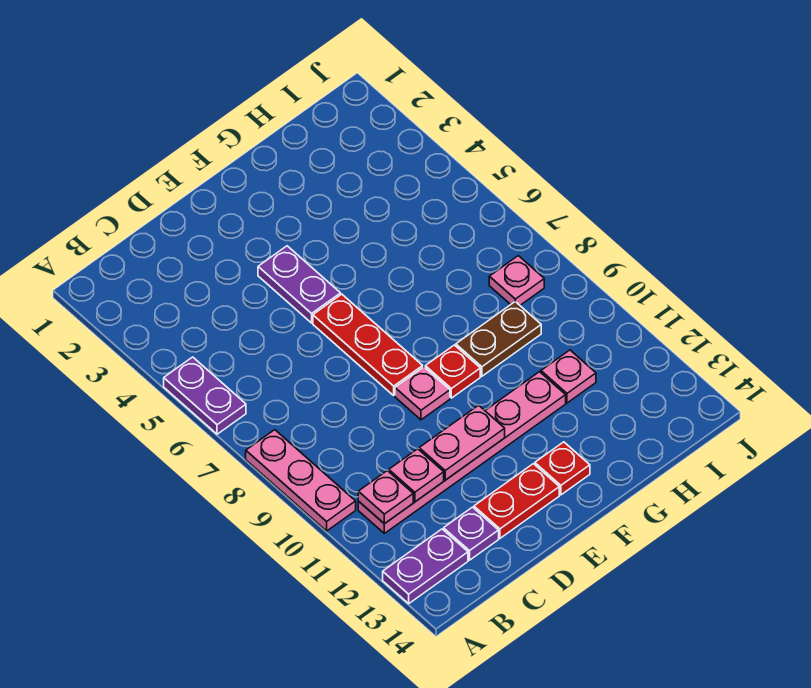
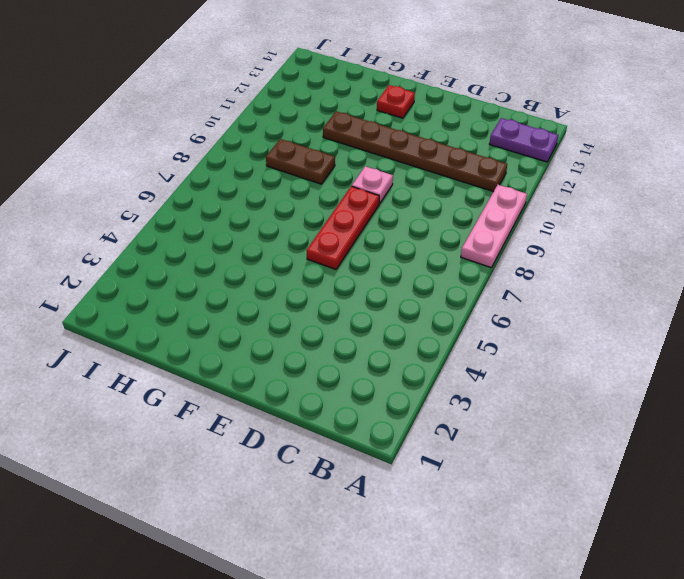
brown plate B11:G11 level 1 -> pink plate B11:G11 level 1
none -> purple plate A5:A6 level 1
none -> purple plate C13 level 1
none -> red plate D13:E13 level 1

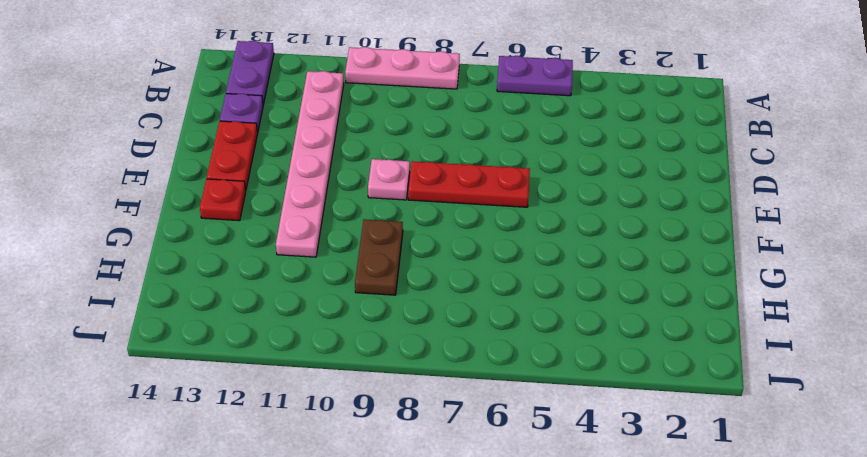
none -> purple plate E4:E5 level 1
none -> red plate F9 level 1
none -> pink plate H11 level 1

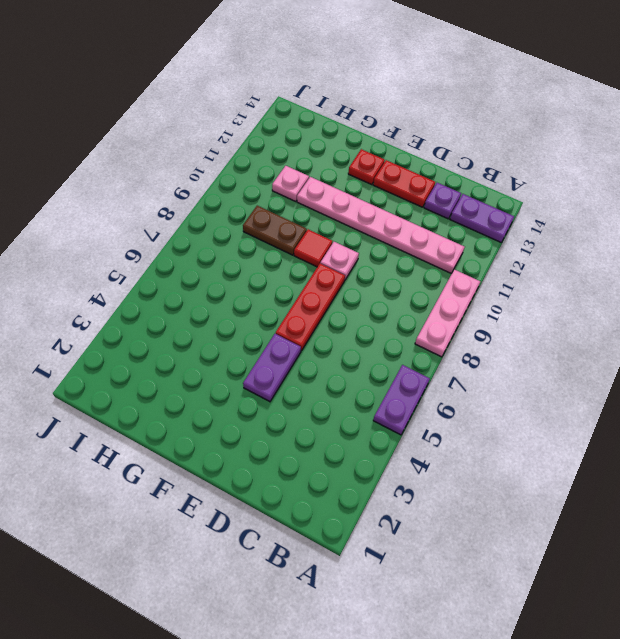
red tile F9 level 1 -> red plate F9 level 1
none -> pink plate I8 level 1
none -> pink plate B11 level 2
none -> pink plate C11 level 2

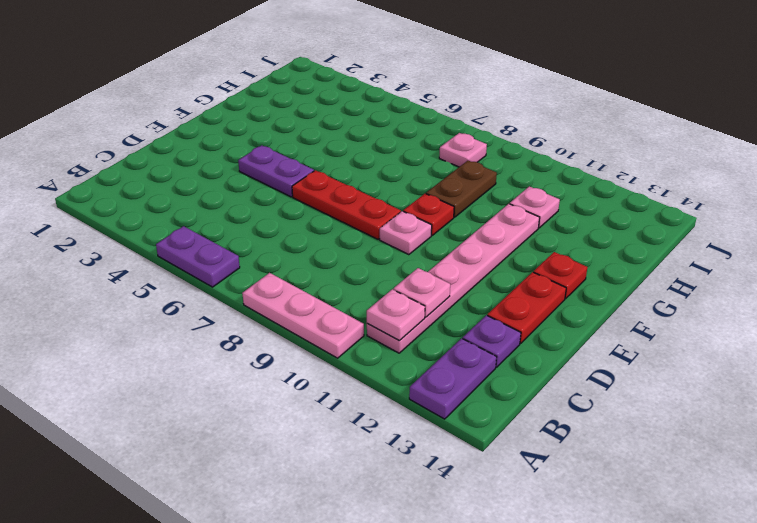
none -> pink plate D11:E11 level 2

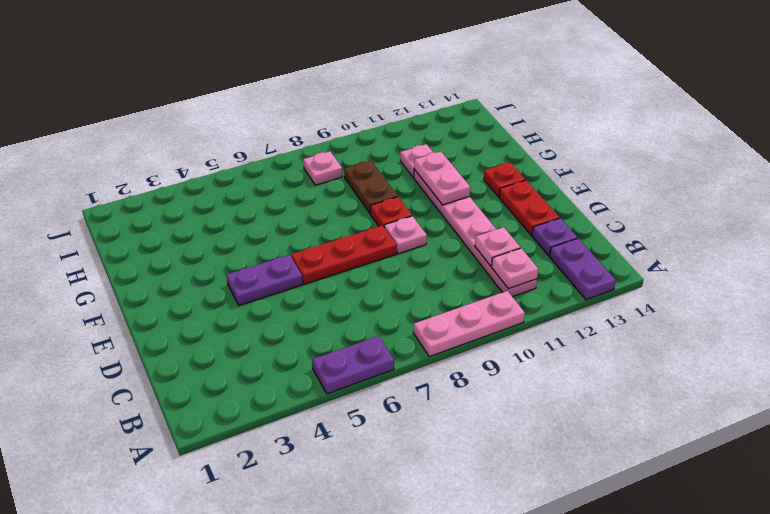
pink plate F11:G11 level 2 -> pink plate D11:E11 level 2

